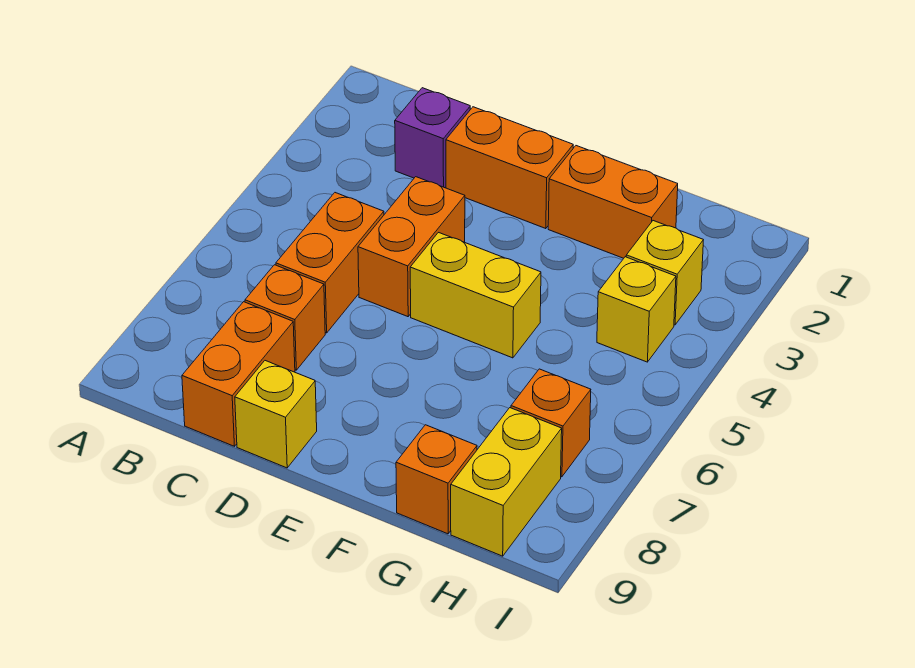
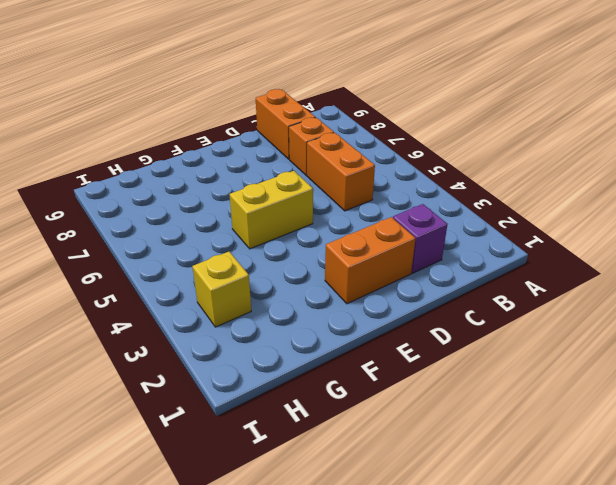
none -> orange brick D4:D5 level 1
none -> yellow brick D9 level 1
none -> orange brick F2:G2 level 1

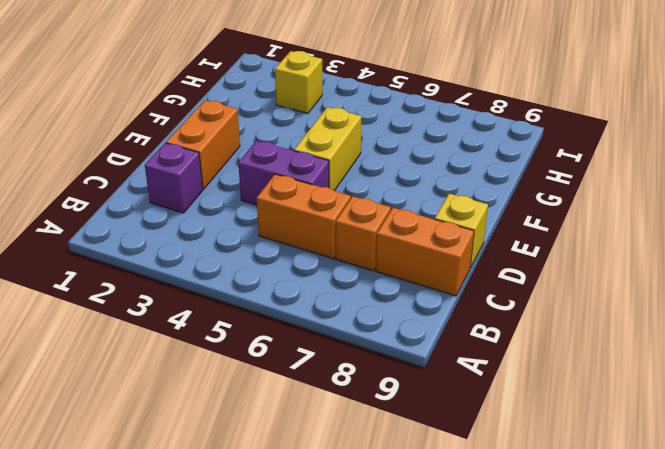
purple brick D4:D5 level 1 -> orange brick D4:D5 level 1
none -> orange brick F2:G2 level 1
none -> orange brick G9 level 1
none -> yellow brick H4 level 1

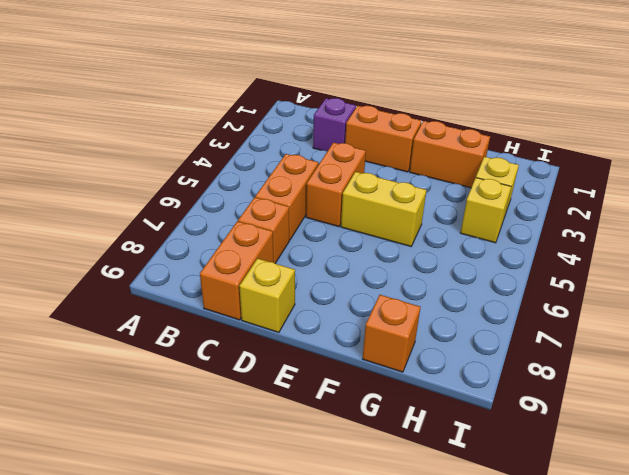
none -> orange brick H7 level 1
none -> yellow brick H8:H9 level 1

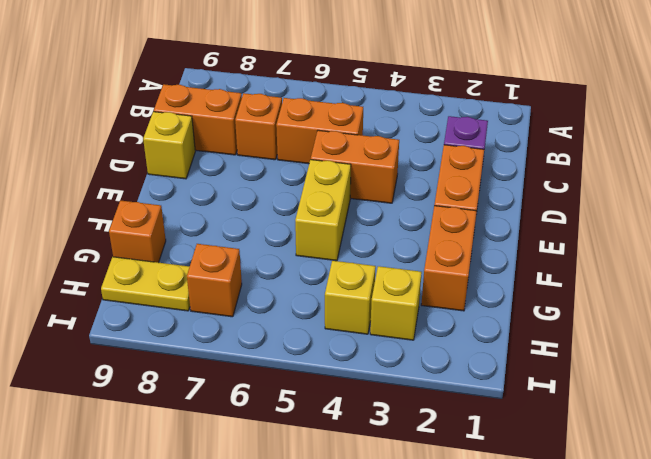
yellow plate H8:H9 level 1 -> yellow brick H8:H9 level 1

